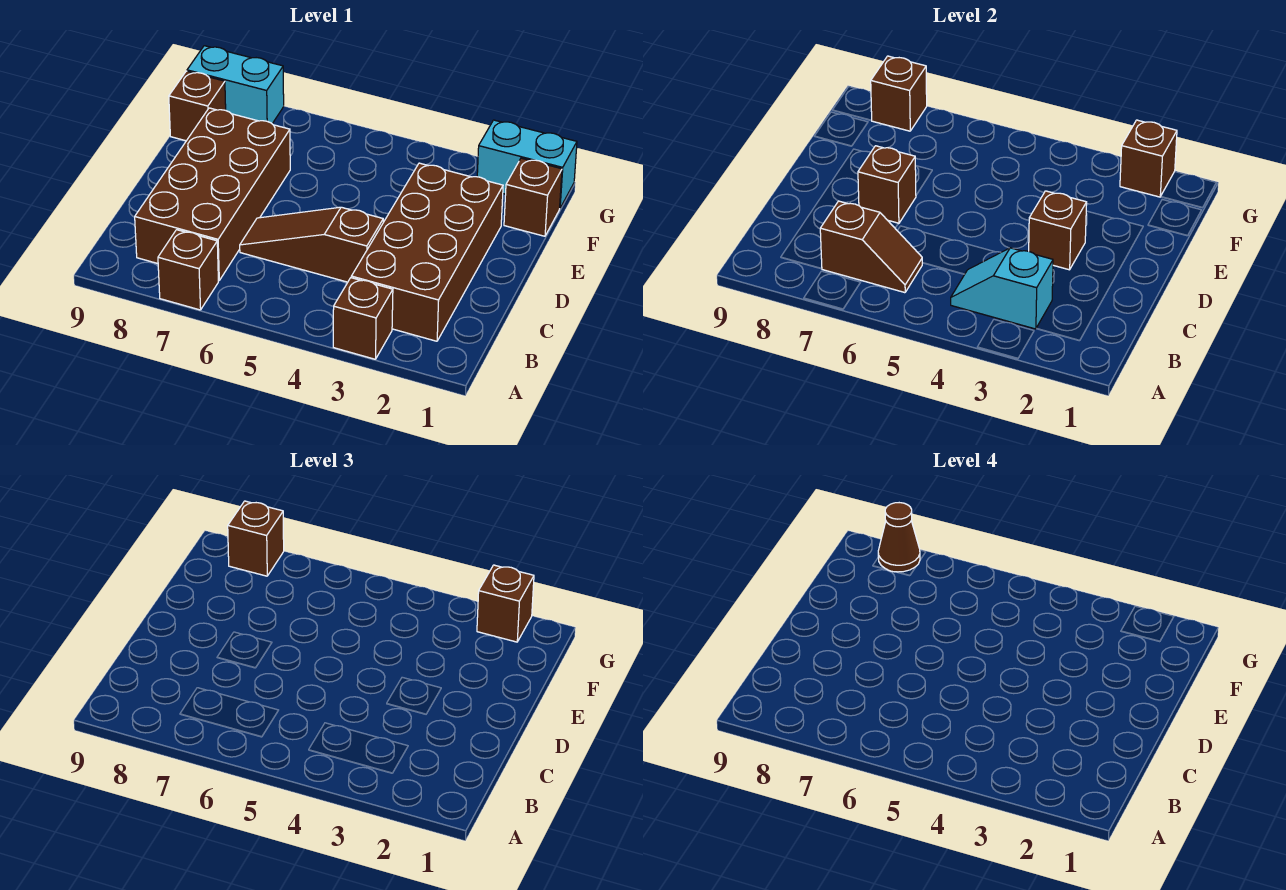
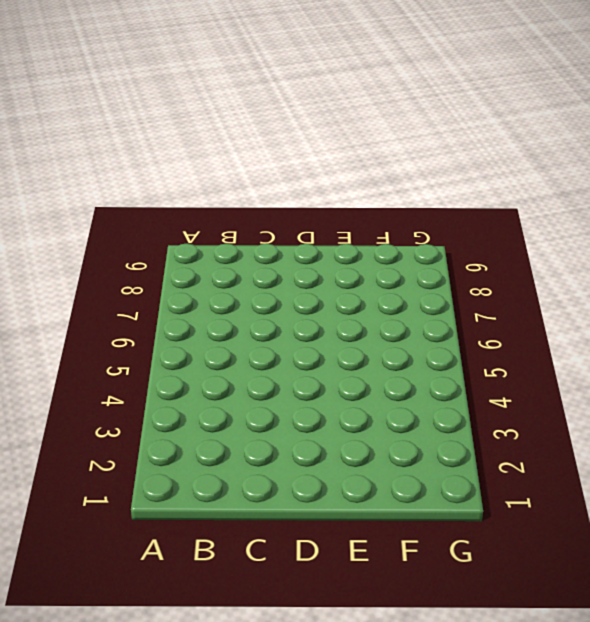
none -> brown brick A3 level 1
none -> brown brick A7 level 1
none -> brown brick B2:E3 level 1

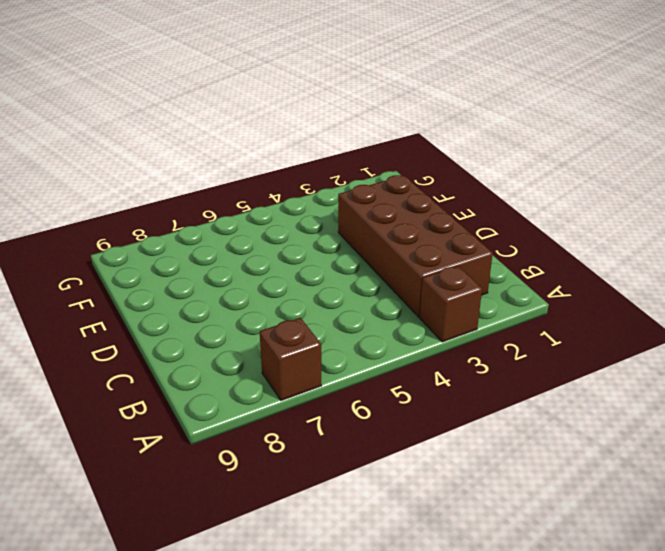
none -> brown brick B7:E8 level 1
none -> brown slope C4:C6 level 1 top 4
none -> brown brick F1 level 1

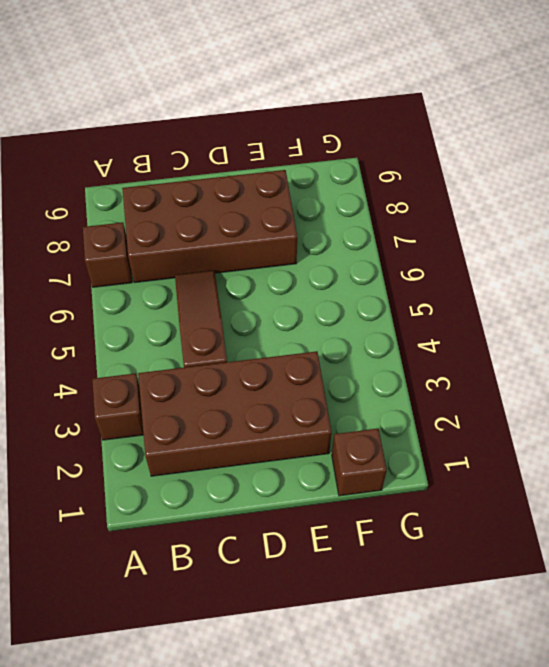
none -> brown brick F9 level 1
none -> cyan brick G1:G2 level 1
none -> cyan brick G8:G9 level 1

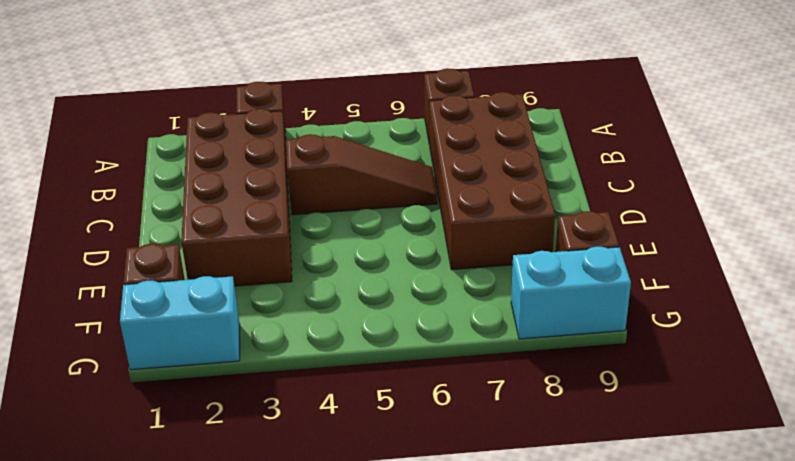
none -> cyan slope B3:B4 level 2 top 3
none -> brown slope B6:B7 level 2 top 7
none -> brown brick D3 level 2

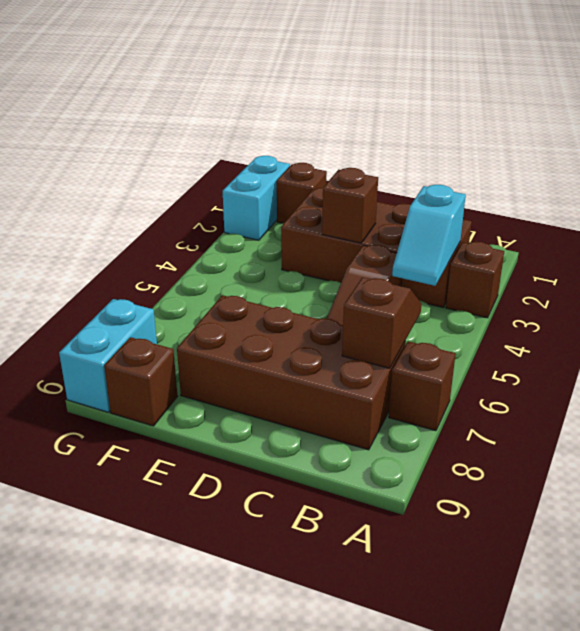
none -> brown brick D7 level 2
none -> brown brick G2 level 2
none -> brown brick G8 level 2

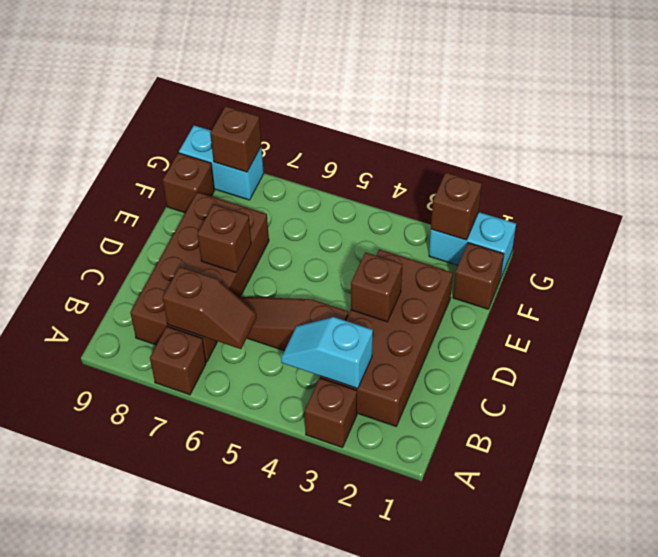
none -> brown brick G2 level 3
none -> brown brick G8 level 3
none -> brown cone G8 level 4

